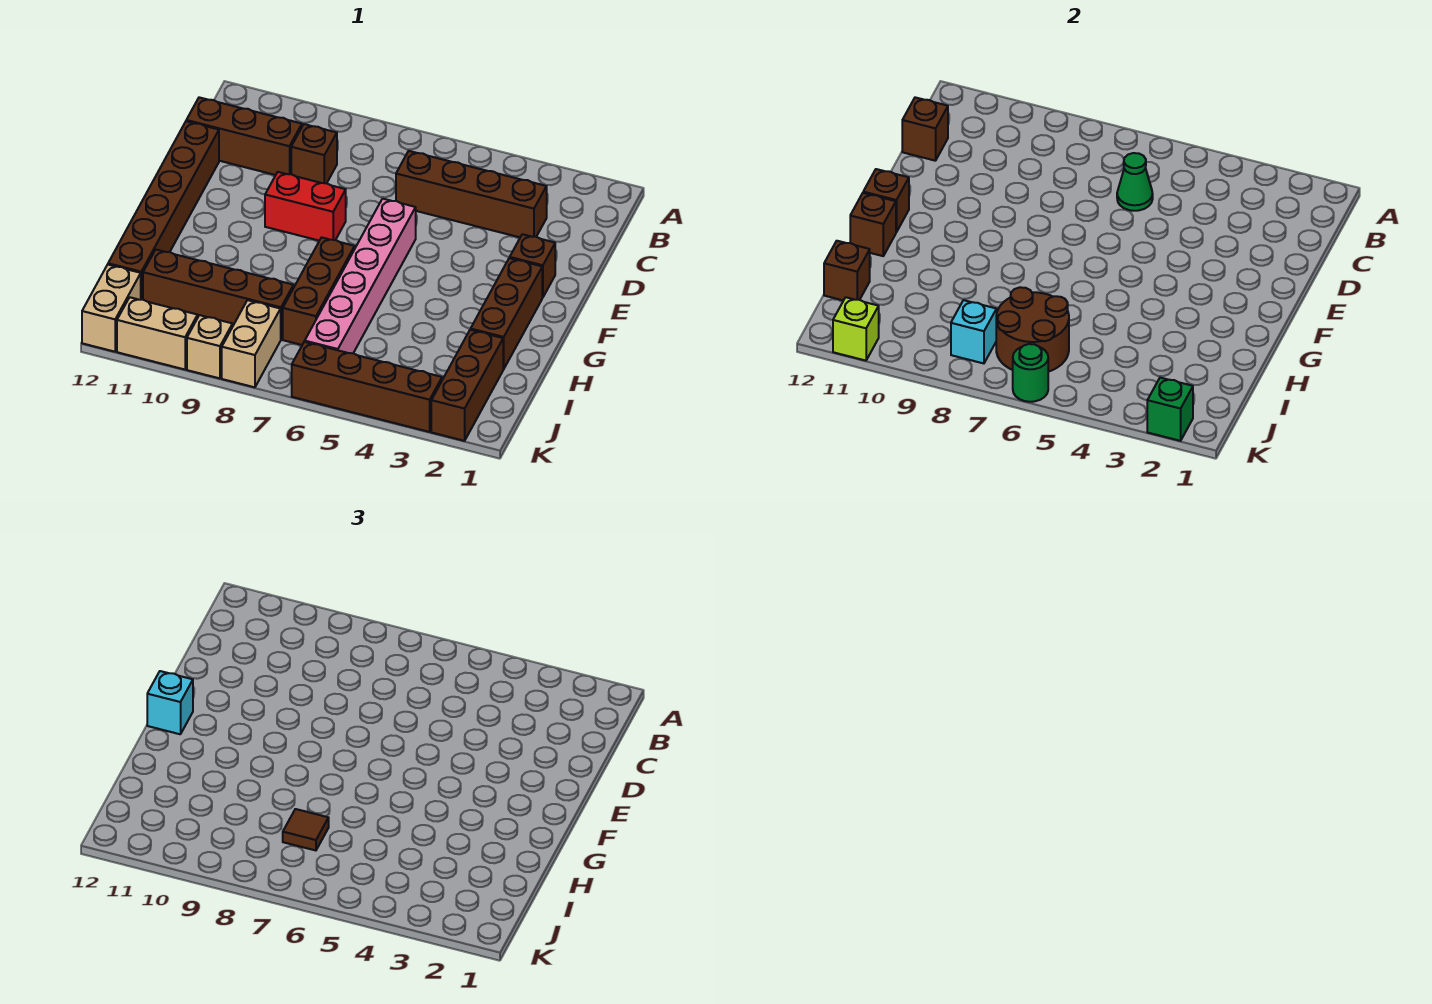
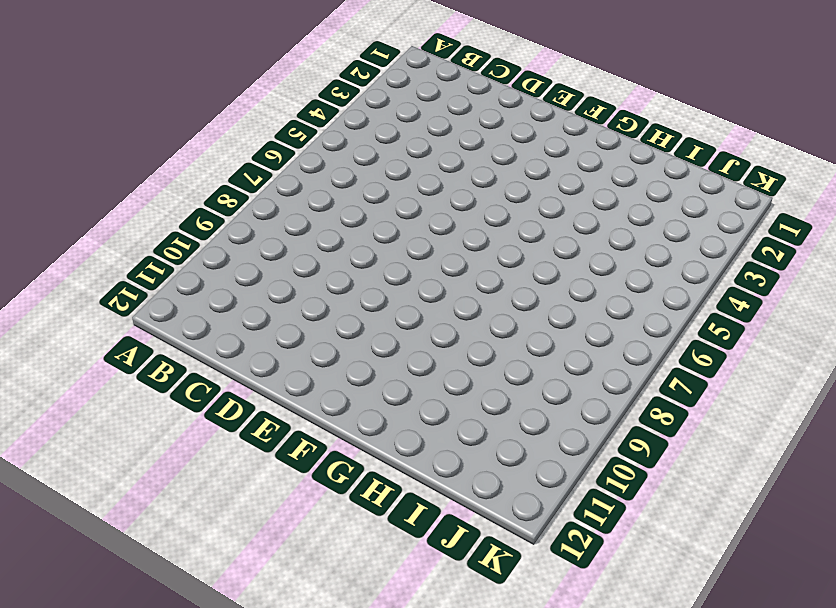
none -> brown brick C3:C6 level 1
none -> brown brick C9 level 1
none -> brown brick C10:C12 level 1

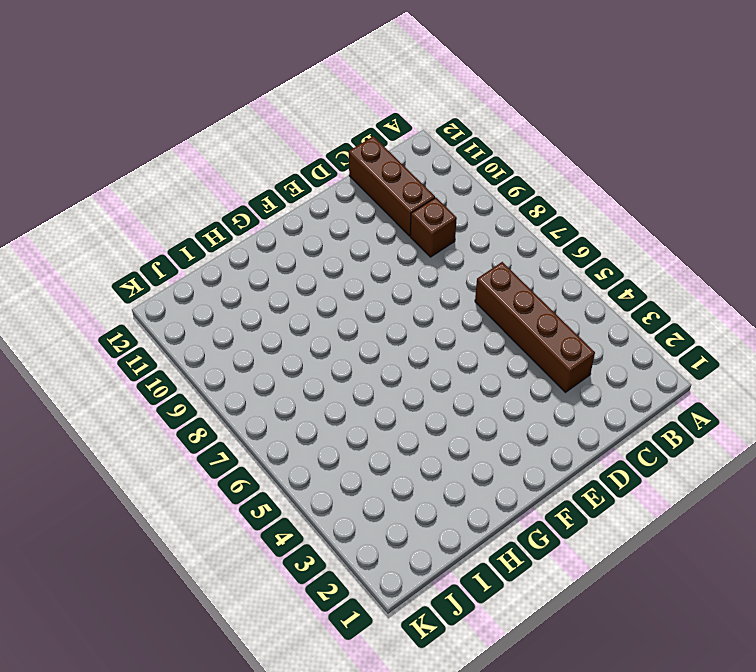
none -> brown brick D12:I12 level 1
none -> brown brick E2 level 1
none -> pink brick E6:J6 level 1

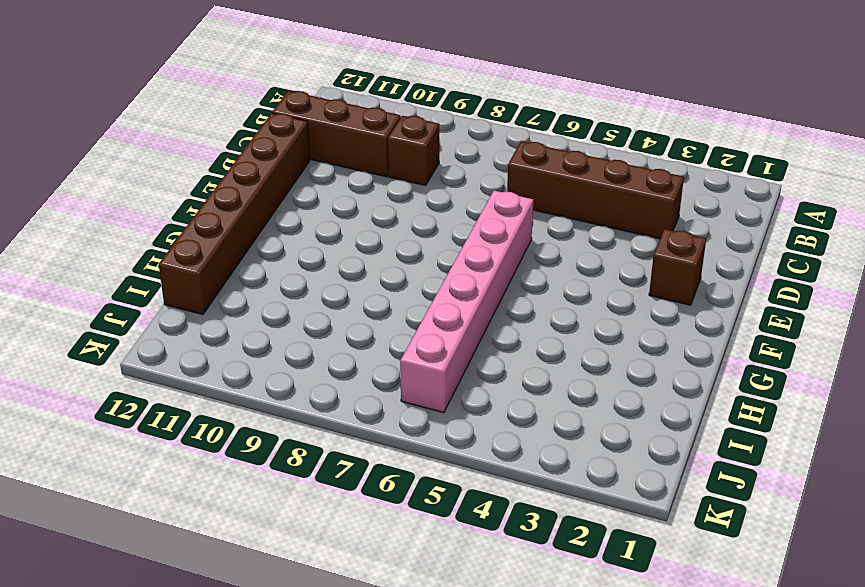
none -> red brick E8:E9 level 1
none -> brown brick F2:H2 level 1
none -> brown brick G7:I7 level 1

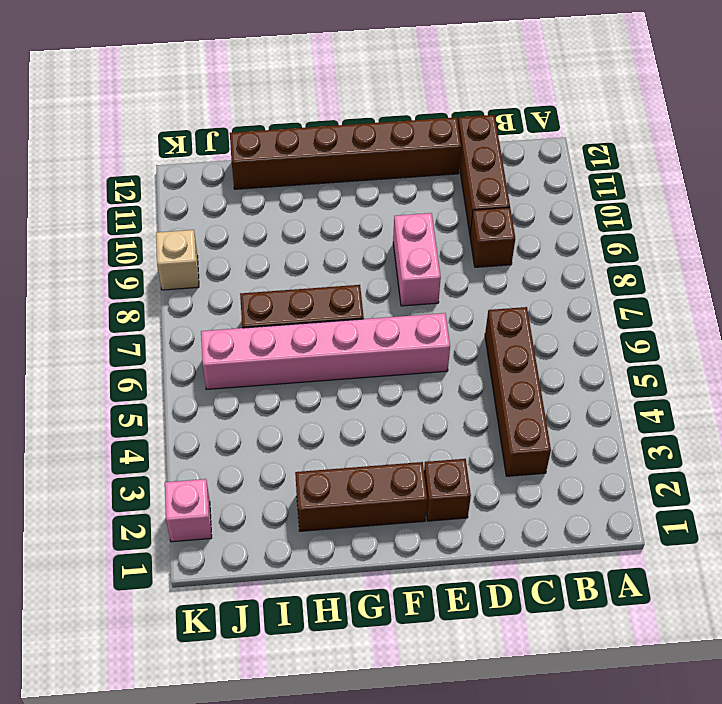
pink brick E8:E9 level 1 -> red brick E8:E9 level 1
pink brick K2 level 1 -> brown brick I2:K2 level 1
none -> brown brick I8:I11 level 1
none -> tan brick J8:K8 level 1
none -> tan brick J12:K12 level 1

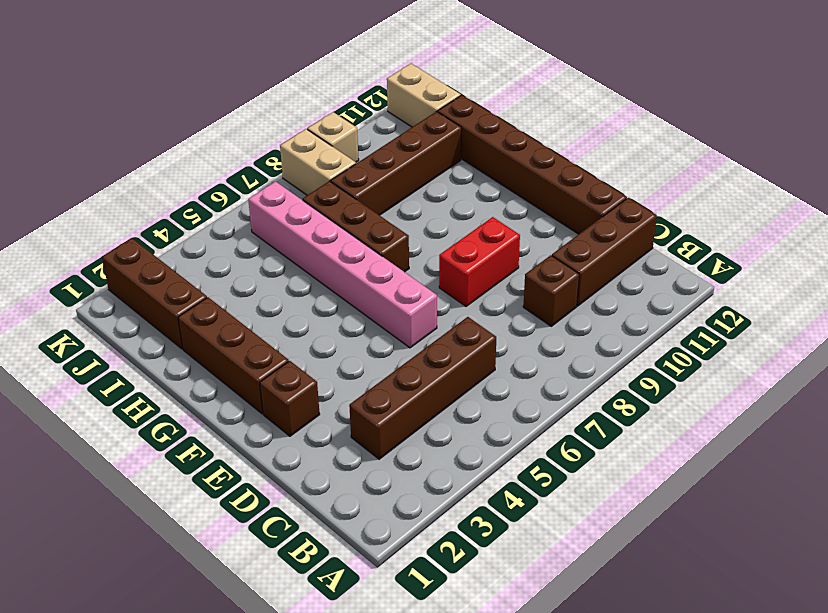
none -> brown brick K3:K6 level 1
none -> tan brick K10:K11 level 1
none -> green cone C6 level 2

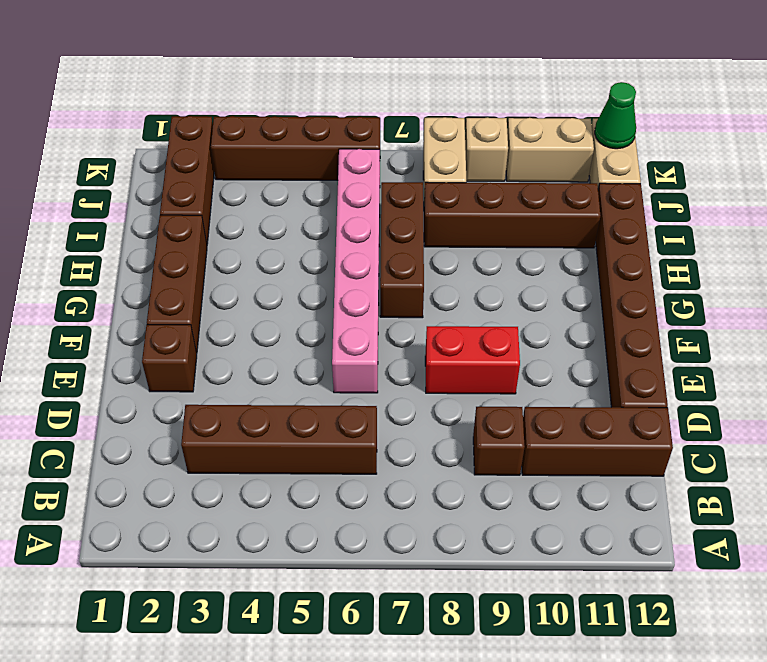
green cone K12 level 2 -> green cone C6 level 2
none -> brown brick C12 level 2
none -> brown brick F12 level 2
none -> brown brick G12 level 2

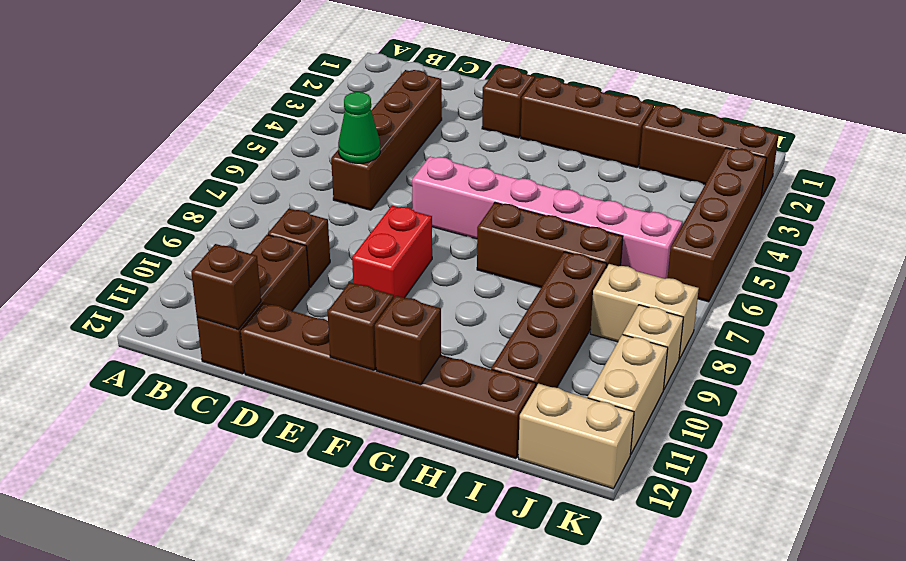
none -> brown round brick I6:J7 level 2
none -> brown brick I12 level 2
none -> cyan brick J8 level 2

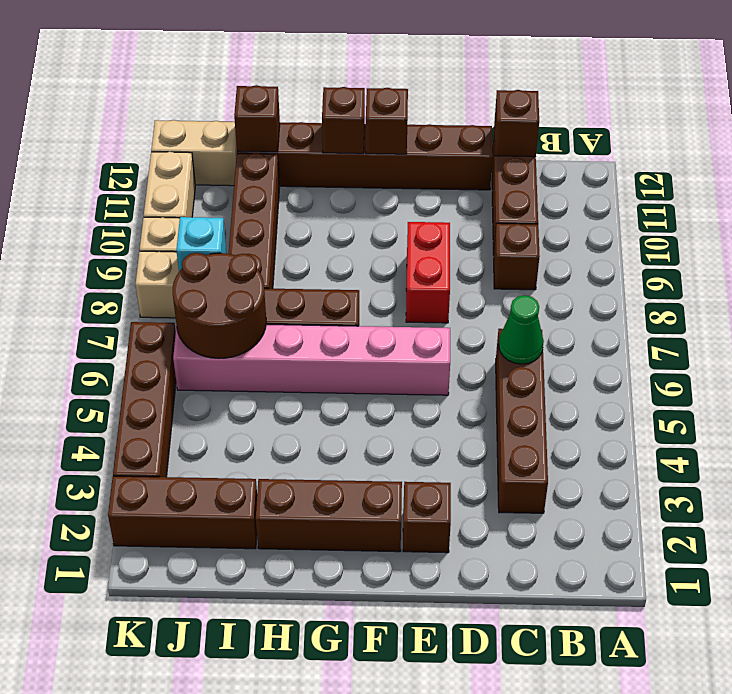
none -> green brick K2 level 2
none -> green round brick K6 level 2
none -> lime brick K11 level 2

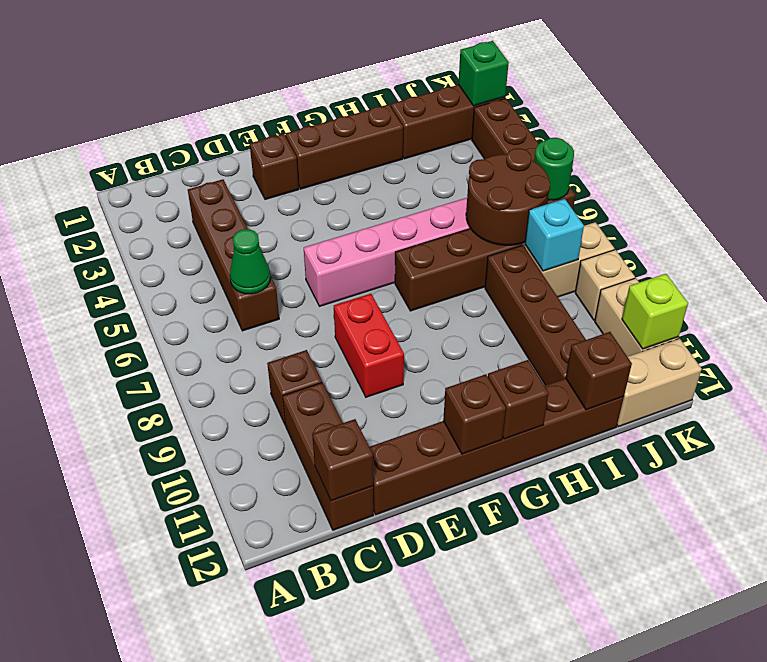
none -> cyan brick F12 level 3
none -> brown tile I7 level 3

